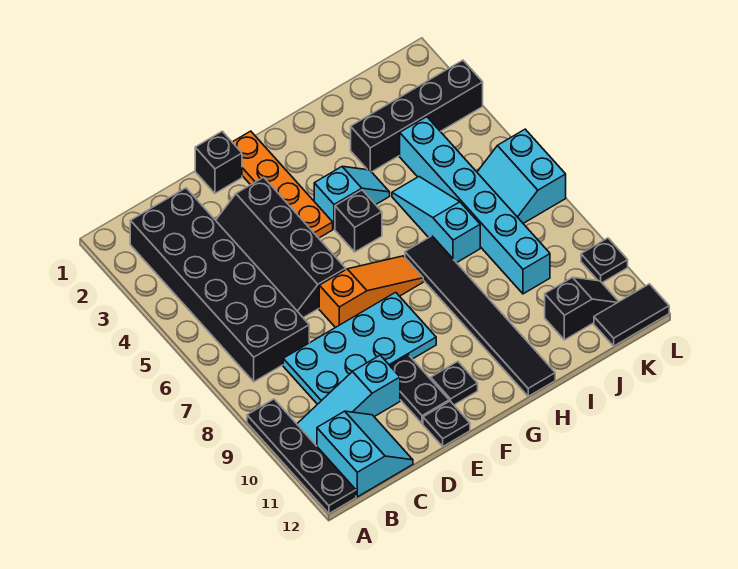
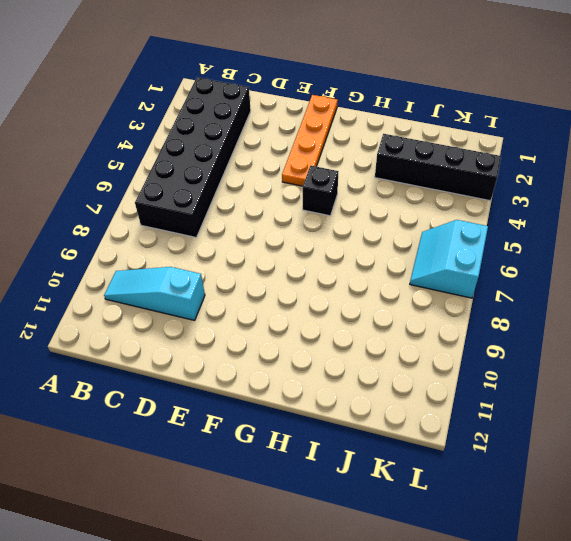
none -> black plate A9:A12 level 1
none -> cyan slope B11:C12 level 1 top B
none -> cyan plate C8:F9 level 1

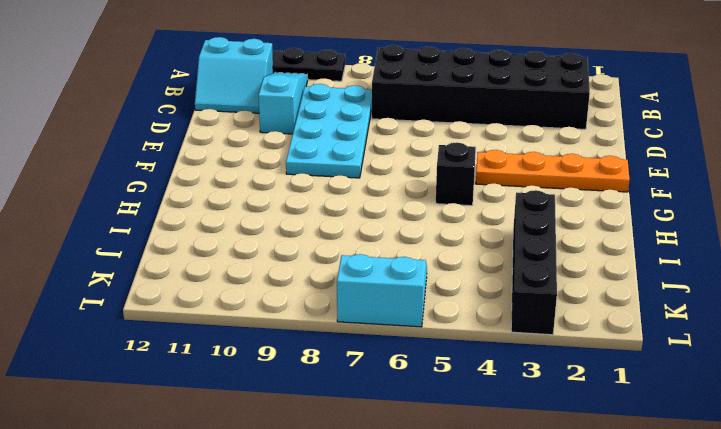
none -> black slope D3:E6 level 1 top E
none -> black brick E1 level 1
none -> orange slope E7:G7 level 1 top E

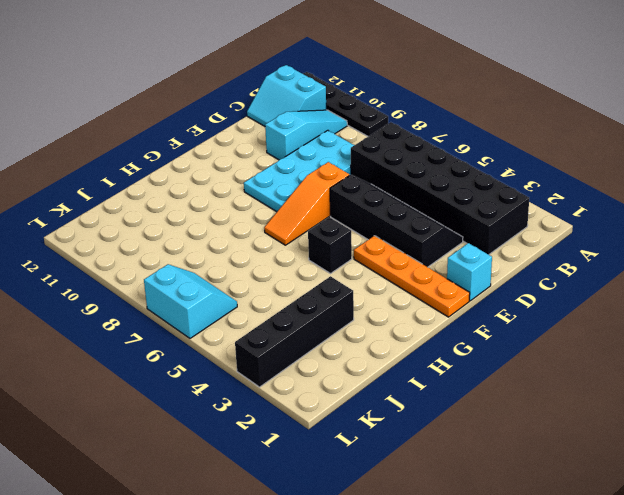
cyan brick E1 level 1 -> black brick E1 level 1
none -> black plate E10:E11 level 1
none -> black plate E12 level 1
none -> black plate F11 level 1

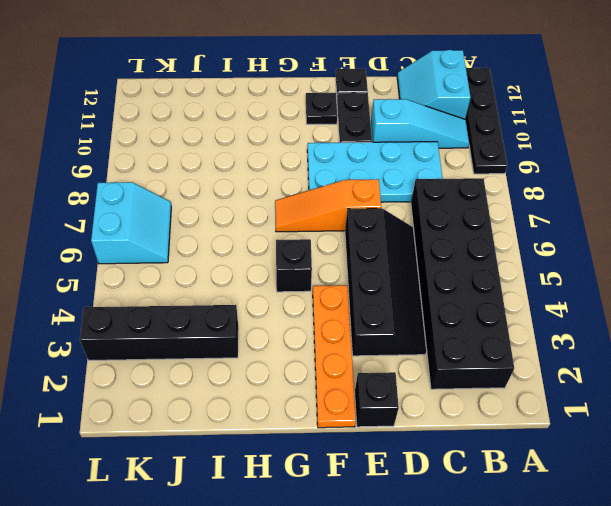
none -> cyan slope G4:H4 level 1 top G
none -> black tile H7:H12 level 1
none -> cyan slope I5:I7 level 1 top 7

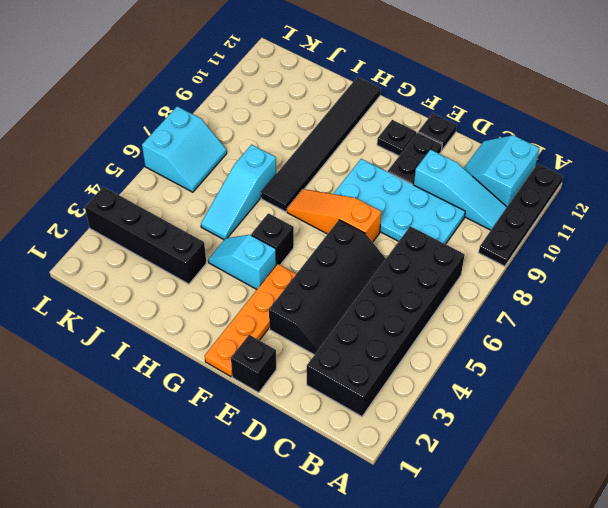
none -> cyan brick J4:J9 level 1
none -> black slope J11:K11 level 1 top J
none -> black tile K12:L12 level 1

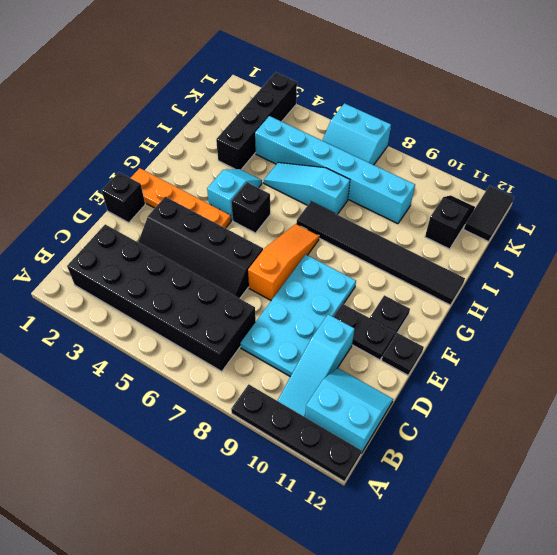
none -> black plate L10 level 1

